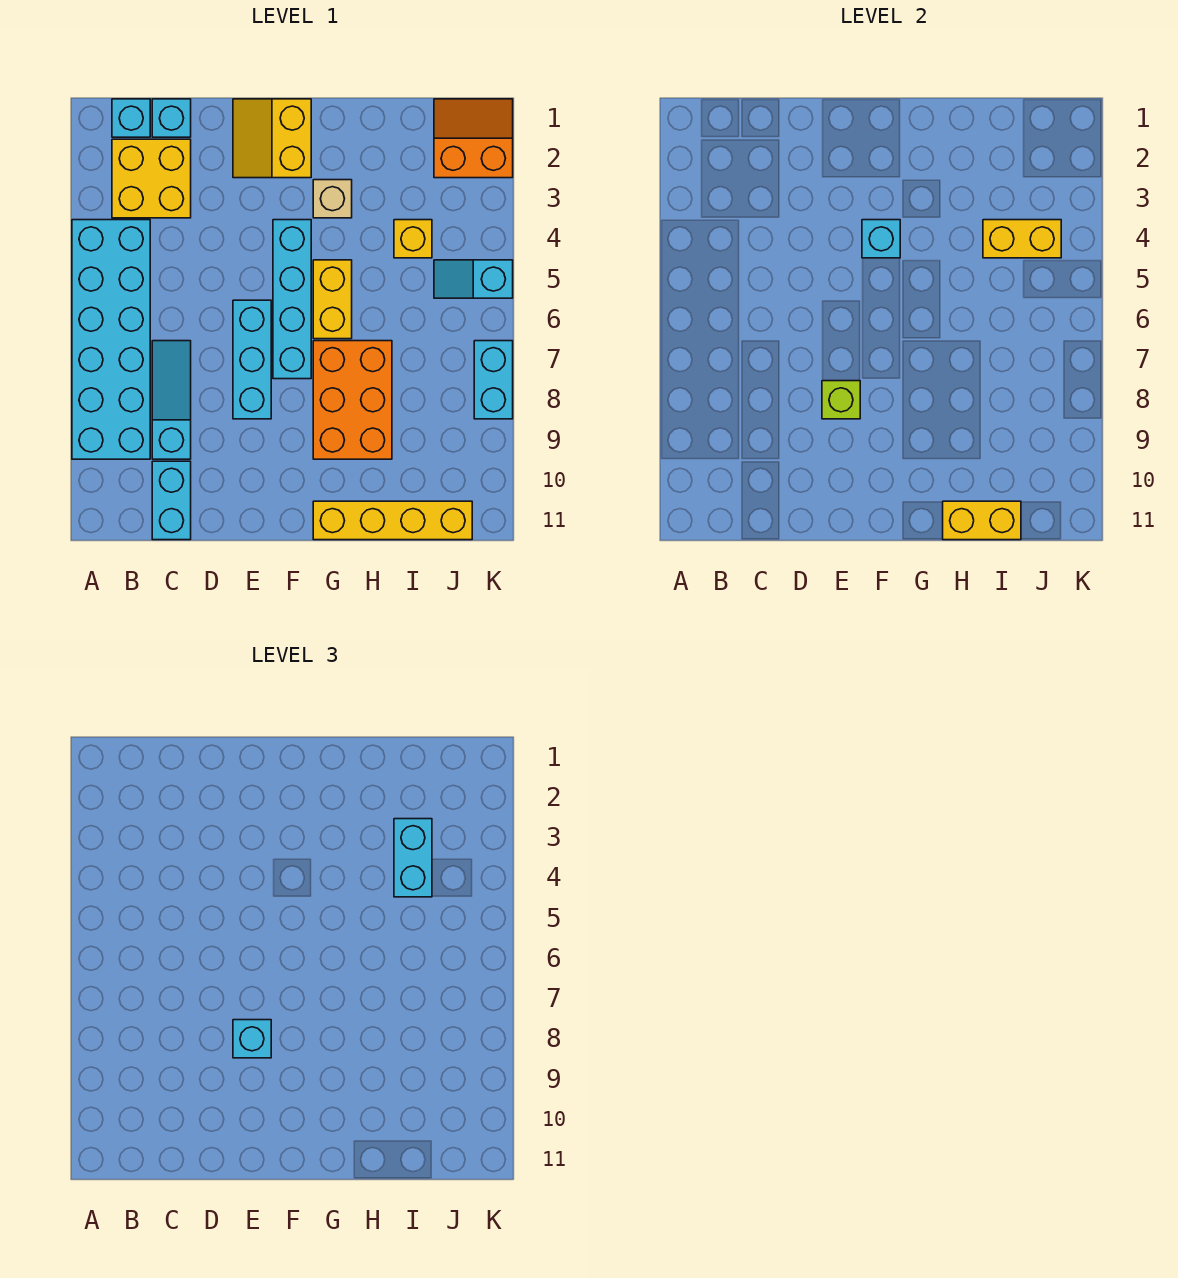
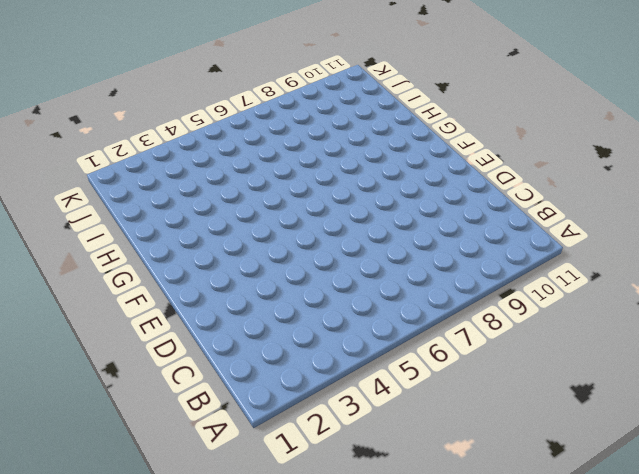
none -> cyan brick A4:B9 level 1
none -> cyan brick B1 level 1
none -> yellow brick B2:C3 level 1

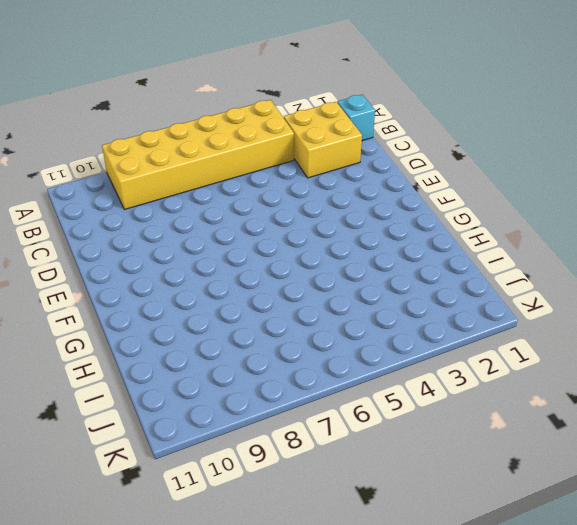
yellow brick A4:B9 level 1 -> cyan brick A4:B9 level 1
none -> cyan brick C1 level 1
none -> cyan slope C7:C9 level 1 top 9
none -> cyan brick C10:C11 level 1

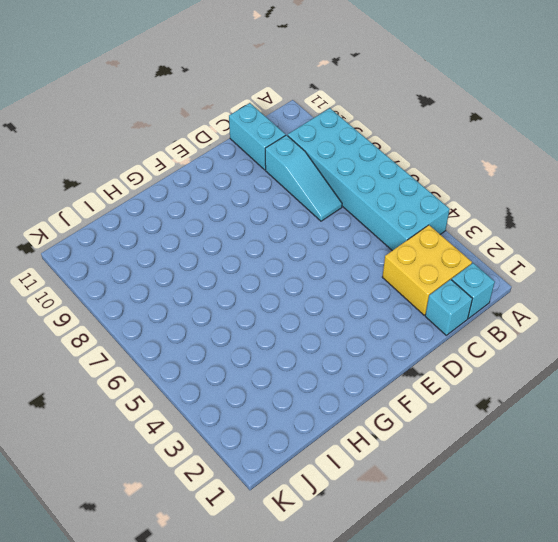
none -> yellow slope E1:F2 level 1 top F
none -> cyan brick E6:E8 level 1
none -> cyan brick F4:F7 level 1

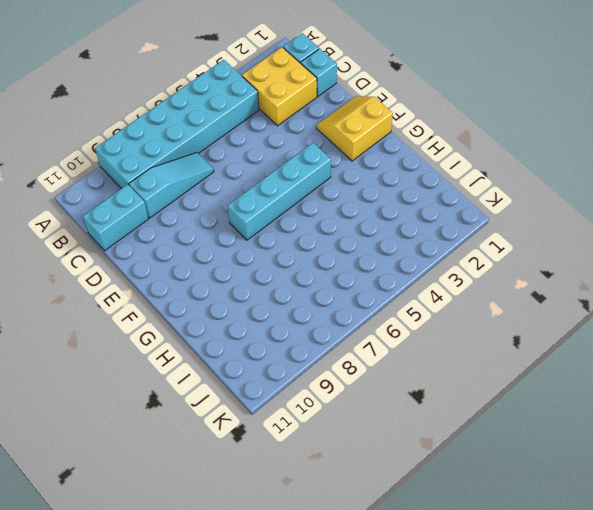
none -> cyan brick E6:E8 level 1
none -> tan brick G3 level 1
none -> yellow brick G5:G6 level 1

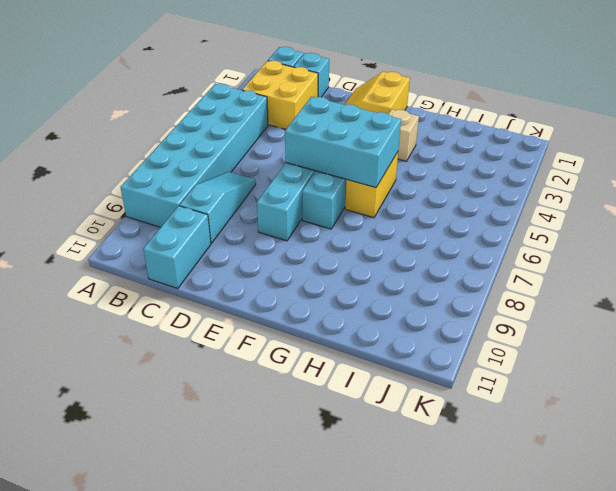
cyan brick E5:G6 level 2 -> none
none -> orange brick G7:H9 level 1
none -> yellow brick G11:J11 level 1
none -> yellow brick I4 level 1

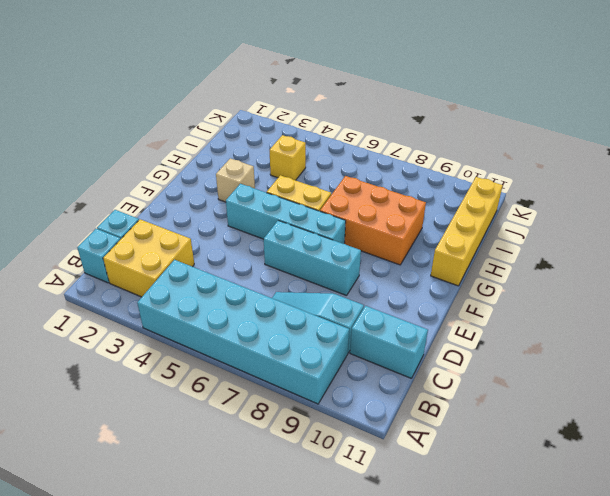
none -> yellow slope E1:F2 level 1 top F
none -> orange slope J1:K2 level 1 top 2
none -> cyan slope J5:K5 level 1 top K

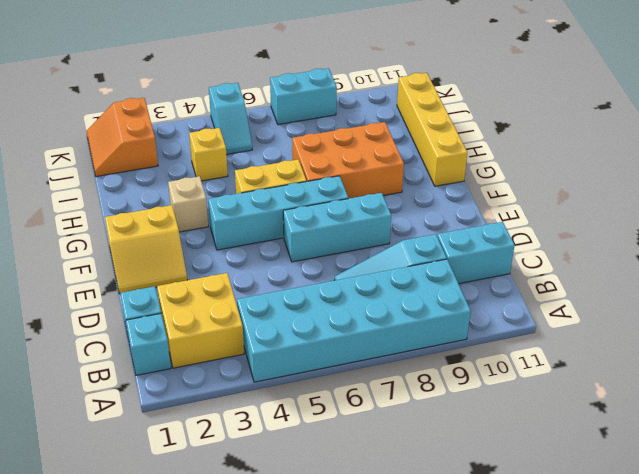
none -> lime brick E8 level 2
none -> cyan brick F4 level 2
none -> yellow brick H11:I11 level 2

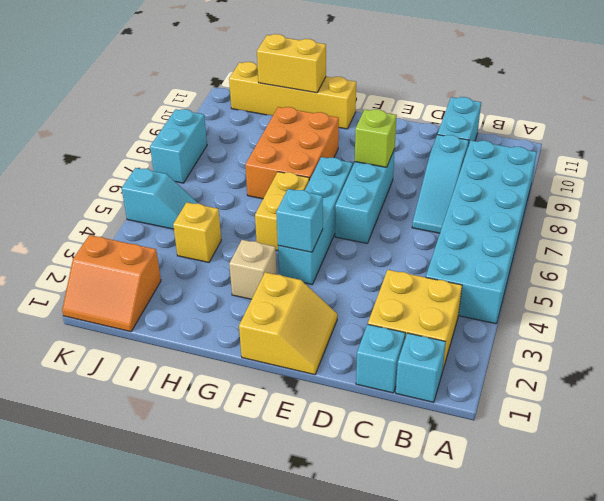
none -> yellow brick I4:J4 level 2
none -> cyan brick E8 level 3
none -> cyan brick I3:I4 level 3

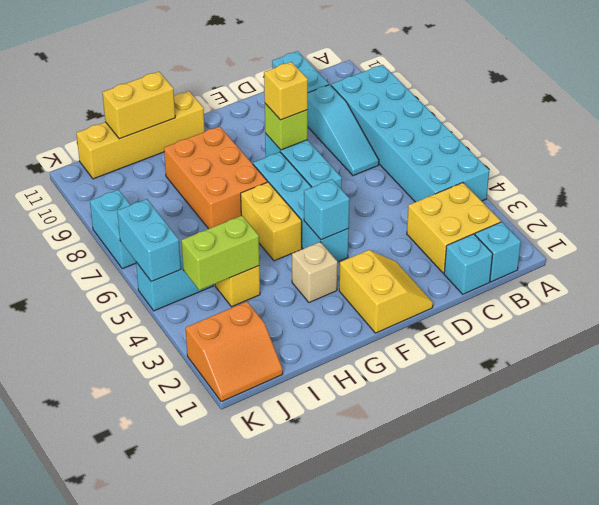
yellow brick E8 level 3 -> cyan brick E8 level 3
lime brick I4:J4 level 2 -> yellow brick I4:J4 level 2
cyan brick K5:K6 level 2 -> cyan brick I3:I4 level 3

